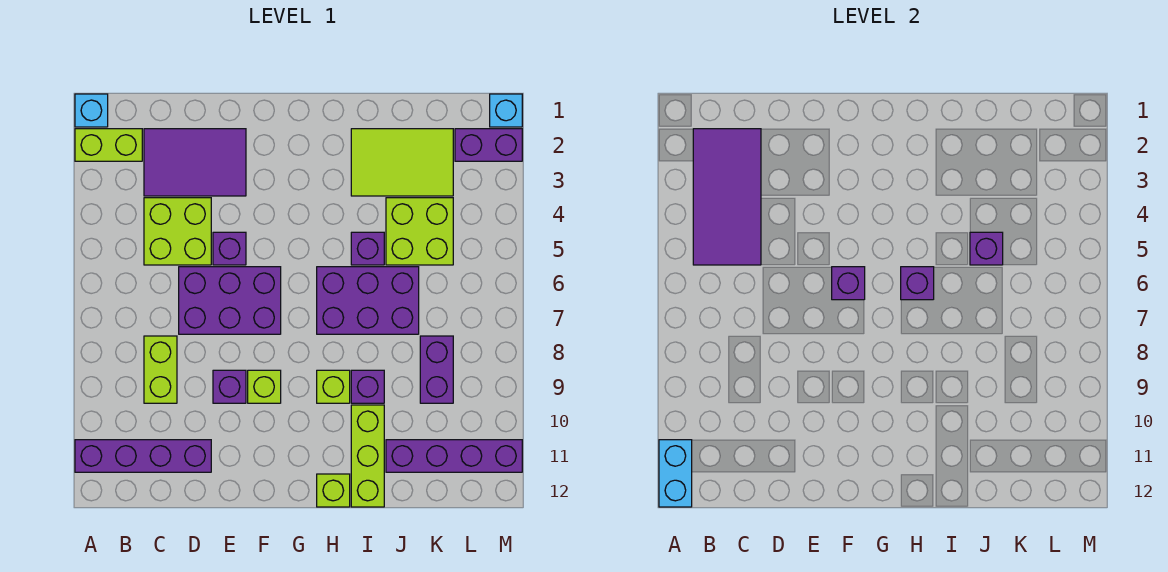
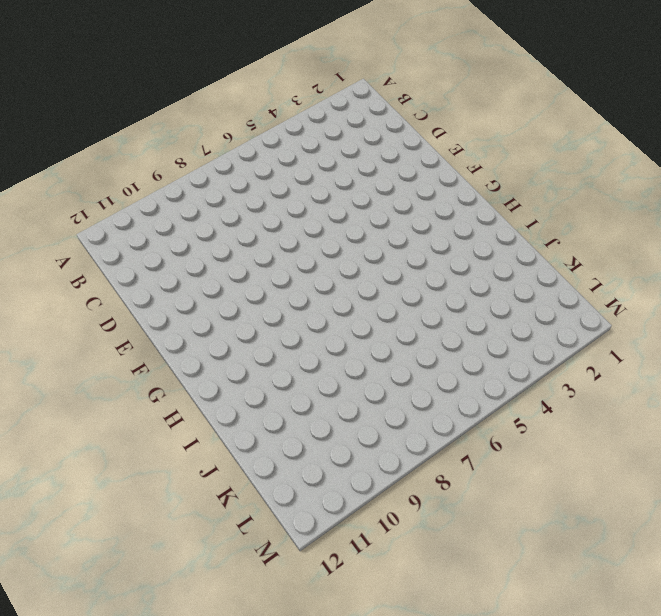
none -> cyan brick A1 level 1
none -> lime brick A2:B2 level 1
none -> purple brick A11:D11 level 1

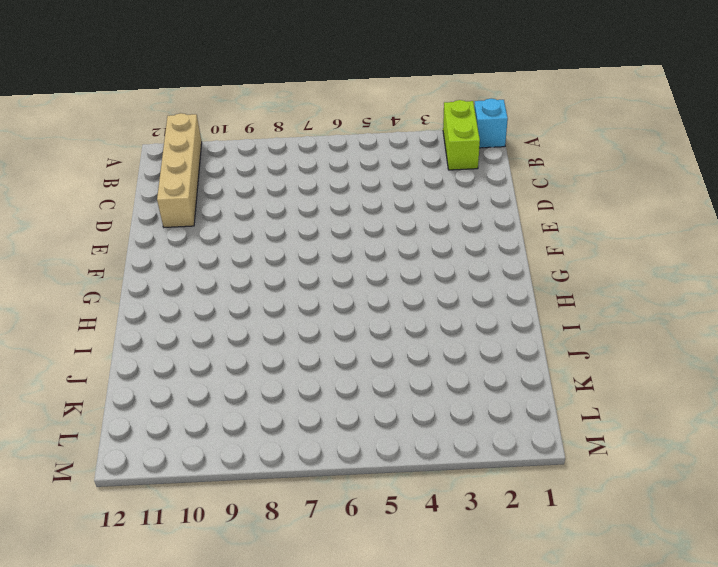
tan brick A11:D11 level 1 -> purple brick A11:D11 level 1
none -> purple tile C2:E3 level 1
none -> lime brick C4:D5 level 1
none -> lime brick C8:C9 level 1

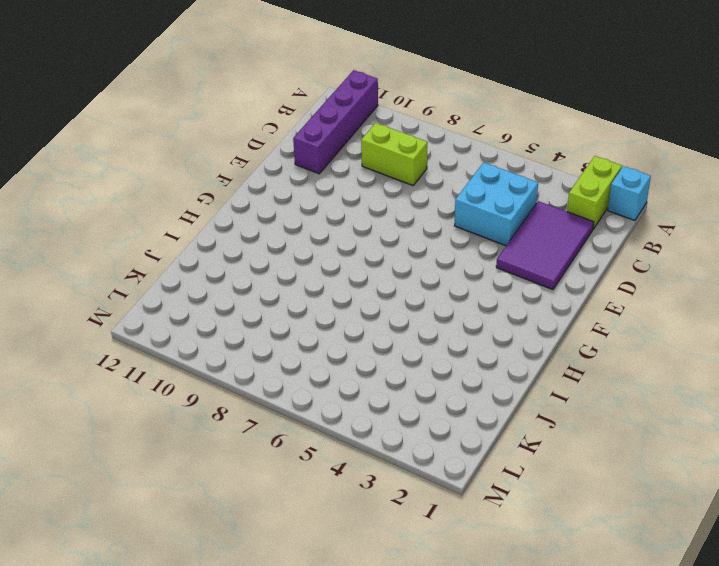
cyan brick C4:D5 level 1 -> lime brick C4:D5 level 1
none -> purple brick D6:F7 level 1
none -> purple brick E5 level 1
none -> purple brick E9 level 1

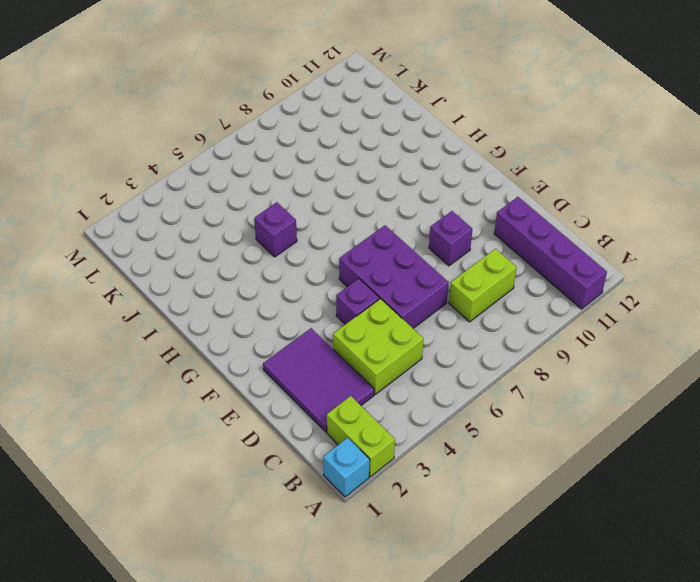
none -> lime brick F9 level 1
none -> purple brick H6:J7 level 1
none -> lime brick H9 level 1

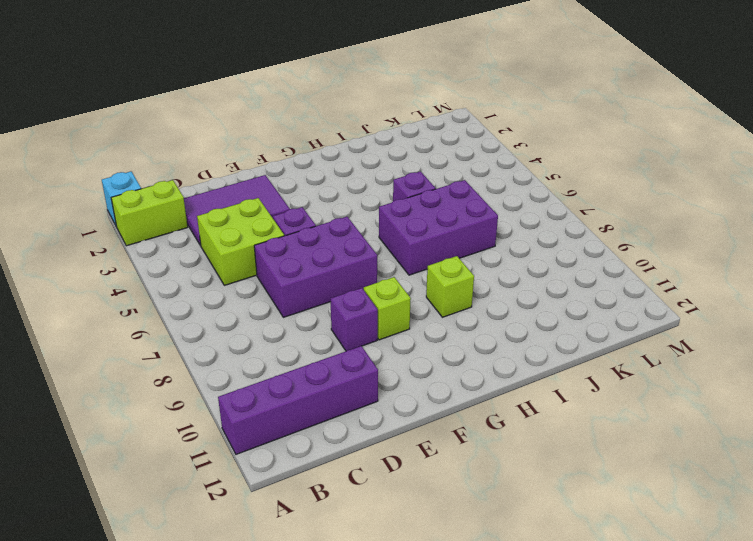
none -> lime brick C8:C9 level 1
none -> lime brick H12 level 1
none -> lime tile I2:K3 level 1

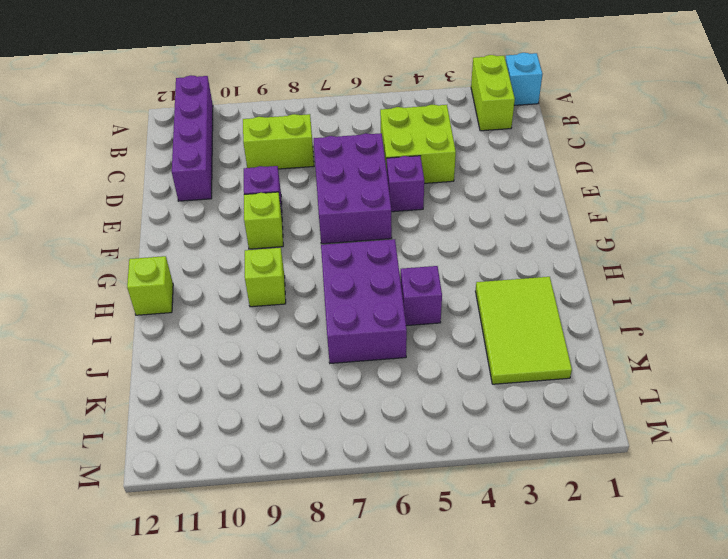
none -> purple tile C2:E3 level 1
none -> purple brick I9 level 1
none -> lime brick I10:I12 level 1

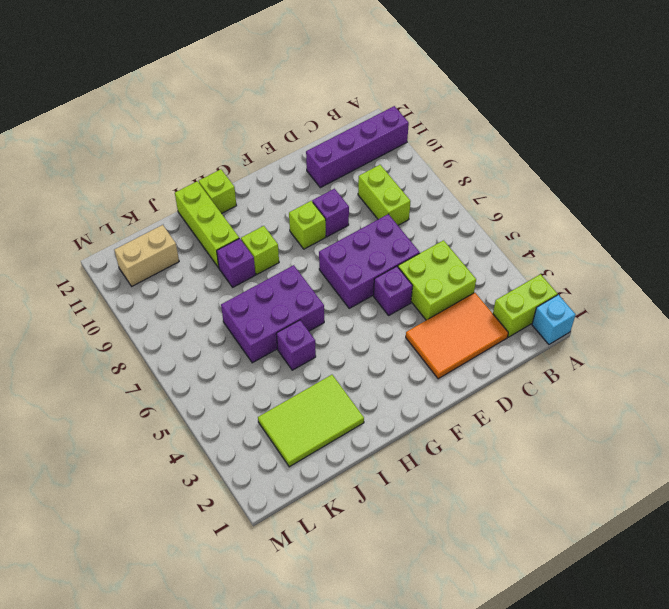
orange tile C2:E3 level 1 -> purple tile C2:E3 level 1
tan brick K11:L11 level 1 -> purple brick J11:M11 level 1
none -> lime brick J4:K5 level 1
none -> purple brick K8:K9 level 1
none -> purple brick L2:M2 level 1

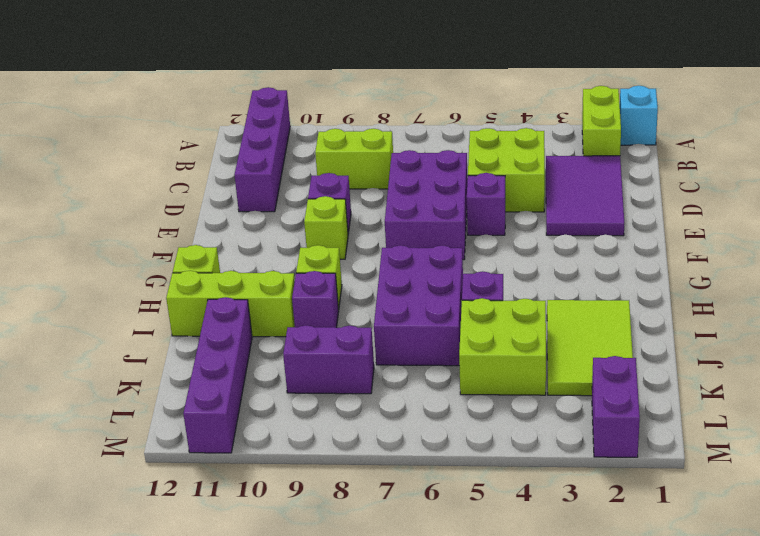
none -> cyan brick M1 level 1
none -> cyan brick A11:A12 level 2
none -> purple tile B2:C5 level 2

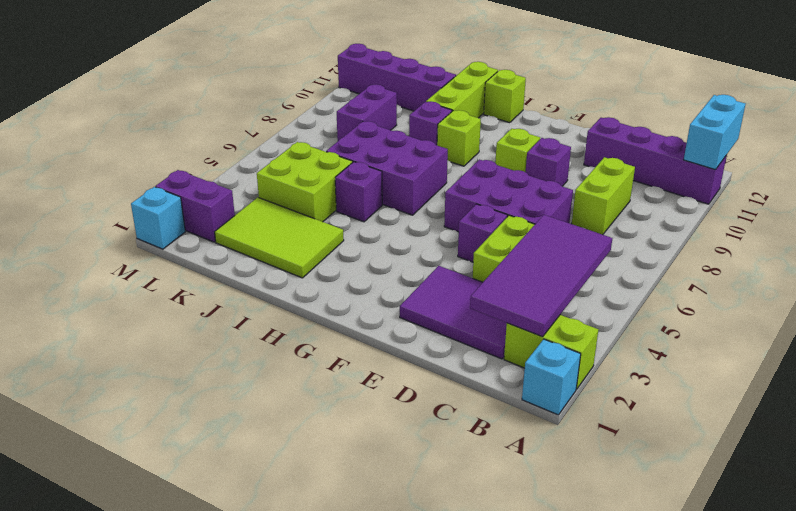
none -> purple brick F6 level 2
none -> purple brick H6 level 2
none -> purple brick J5 level 2

